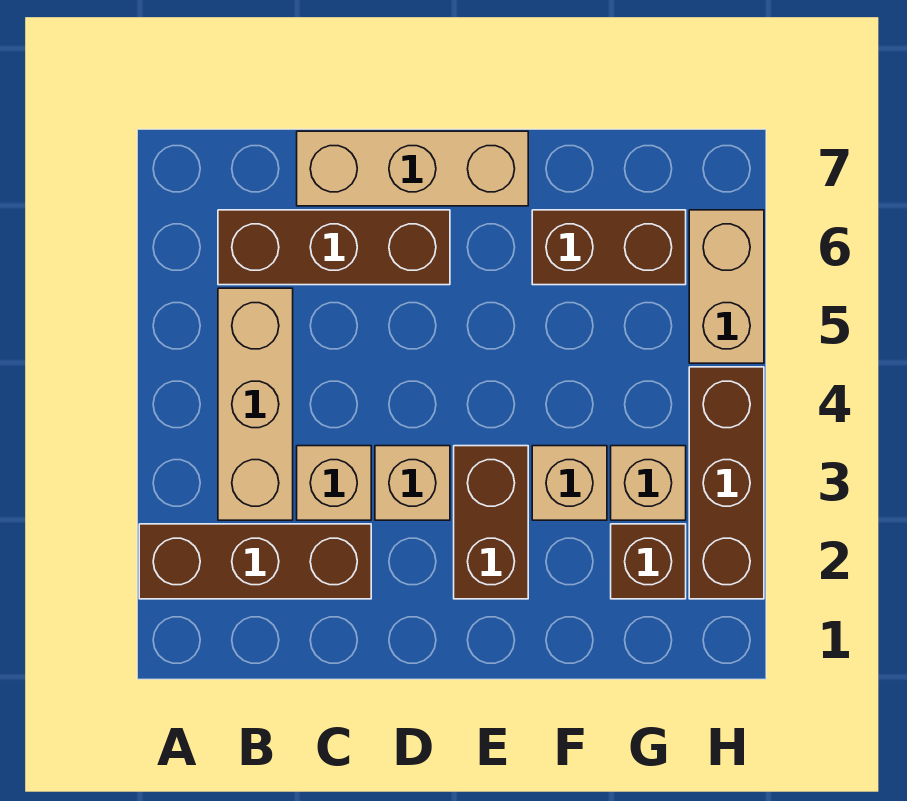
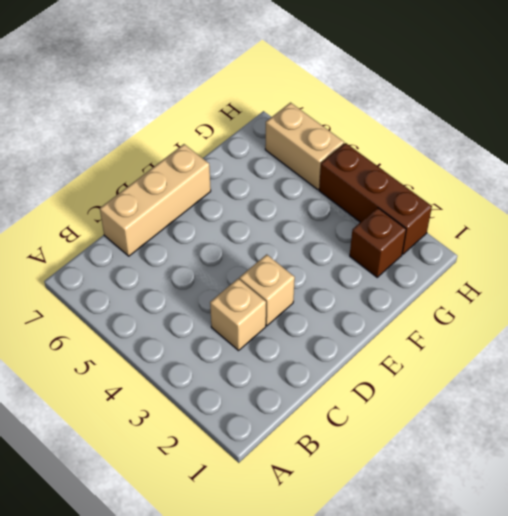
none -> brown brick A2:C2 level 1
none -> tan brick B3:B5 level 1
none -> brown brick B6:D6 level 1

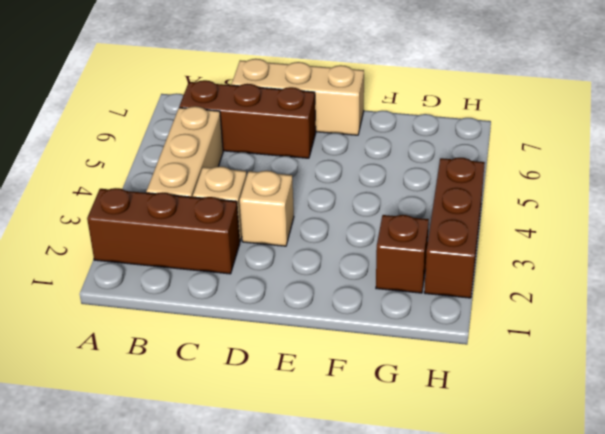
none -> brown brick E2:E3 level 1
none -> tan brick F3 level 1
none -> brown brick F6:G6 level 1

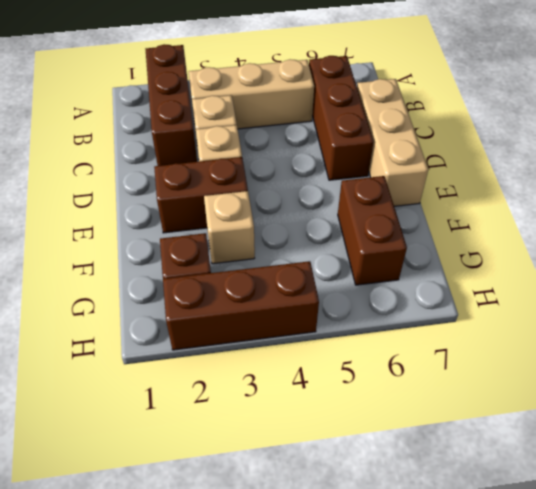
none -> tan brick G3 level 1
none -> tan brick H5:H6 level 1

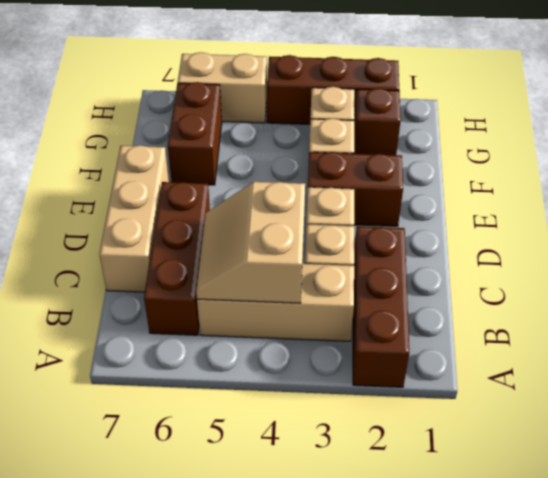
tan slope B4:C5 level 2 top 4 -> none

